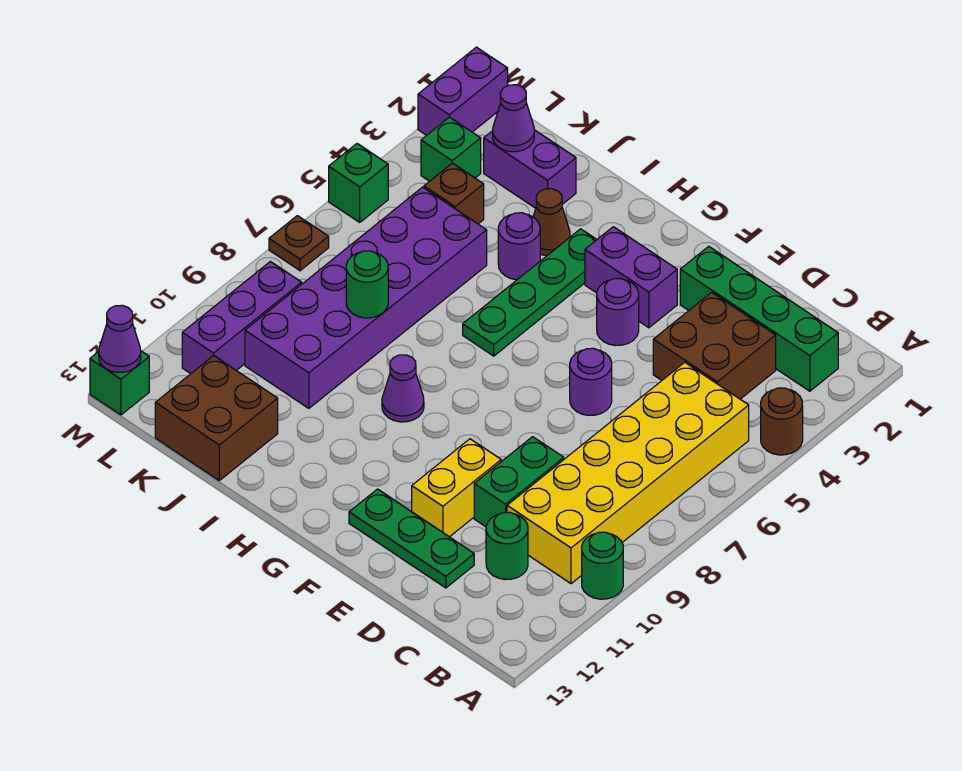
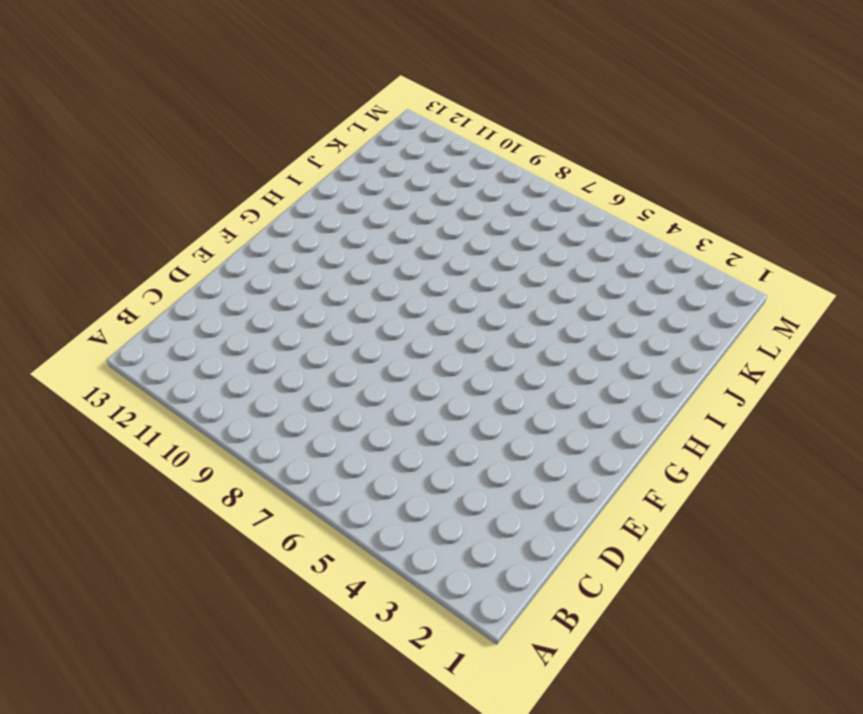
none -> brown round brick A4 level 1
none -> green round brick A10 level 1
none -> green brick B2:E2 level 1

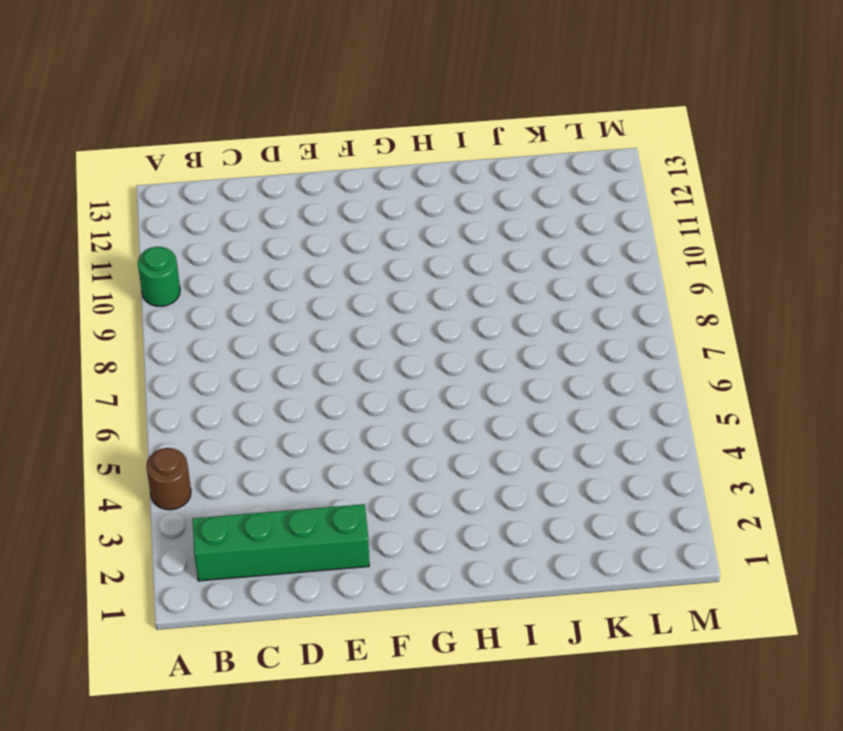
none -> yellow brick B5:C10 level 1
none -> brown brick C3:D4 level 1
none -> green round brick C11 level 1

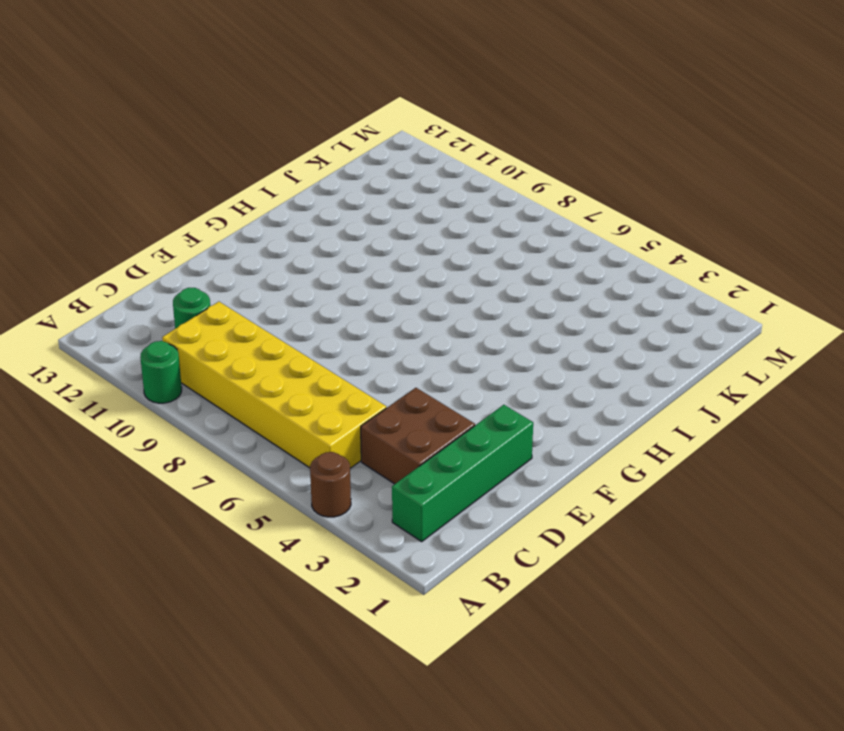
none -> green brick D9:D10 level 1
none -> green plate D12:F12 level 1
none -> purple round brick E6 level 1

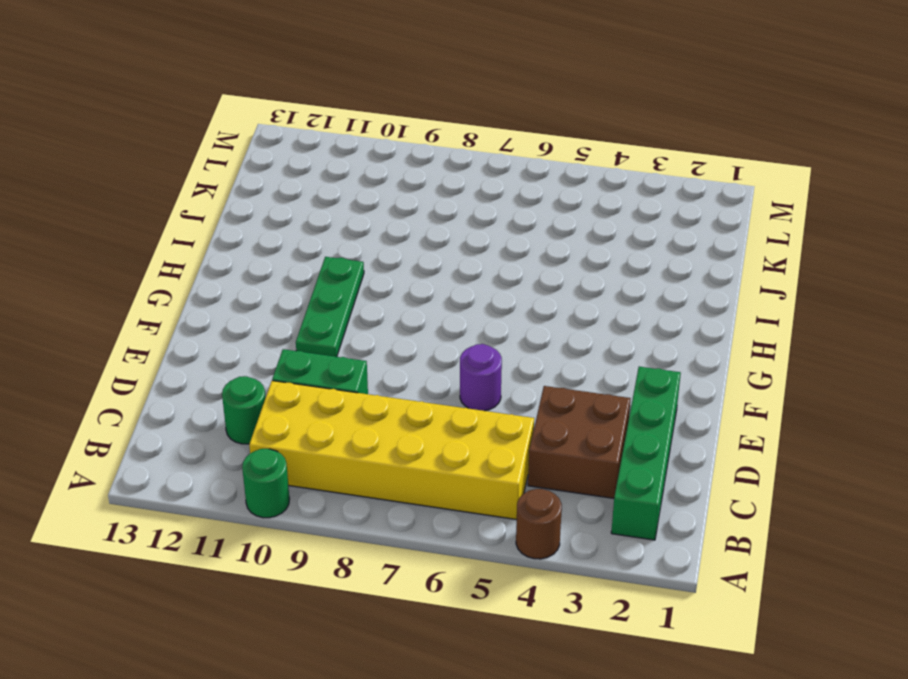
green plate F10:H10 level 1 -> green plate D12:F12 level 1
none -> yellow brick E10:E11 level 1
none -> purple brick F3:G3 level 1
none -> purple round brick F4 level 1

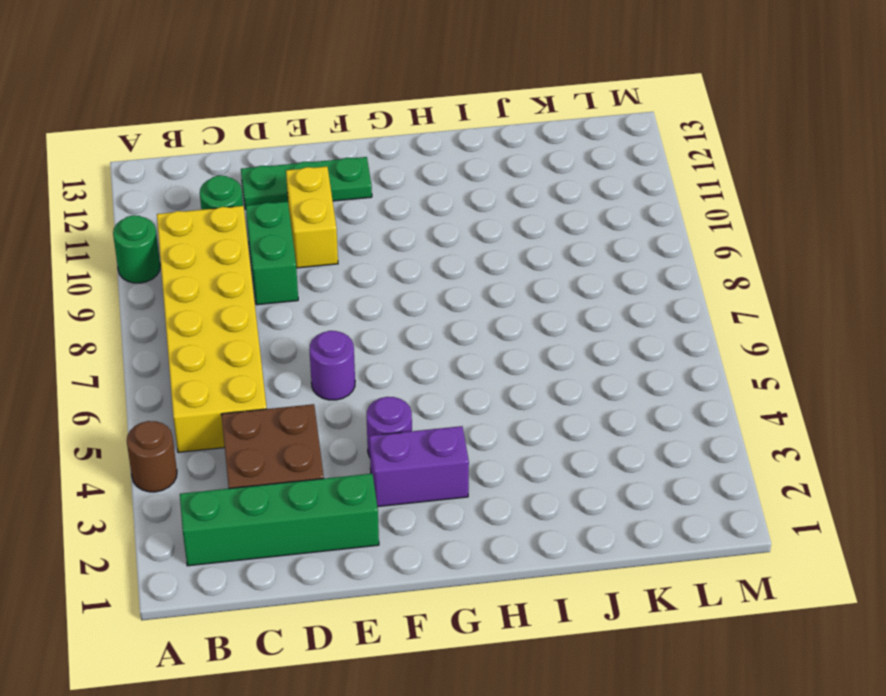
none -> green plate H3:H6 level 1
none -> purple cone H9 level 1
none -> brown cone I3 level 1

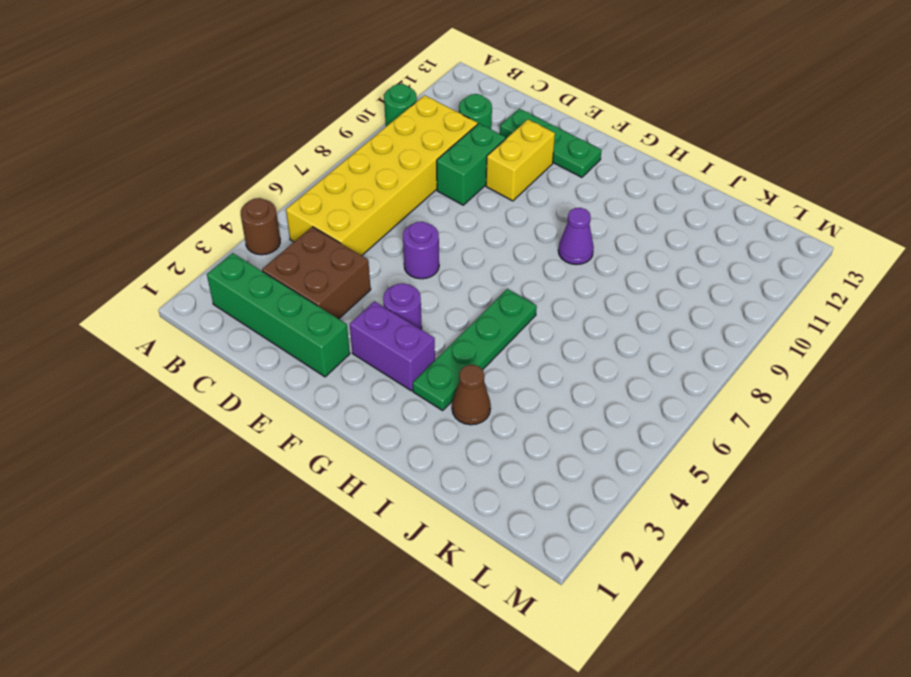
none -> purple round brick I4 level 1
none -> purple brick J2:K2 level 1
none -> purple brick J5:K10 level 1

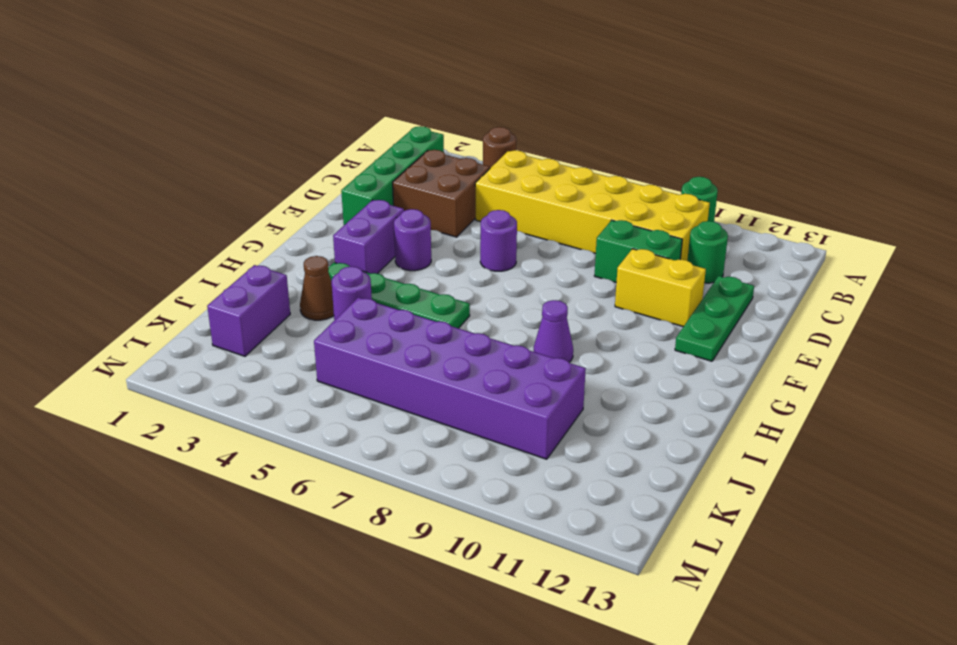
none -> brown brick J12:K13 level 1
none -> brown brick K4 level 1
none -> green brick L3 level 1

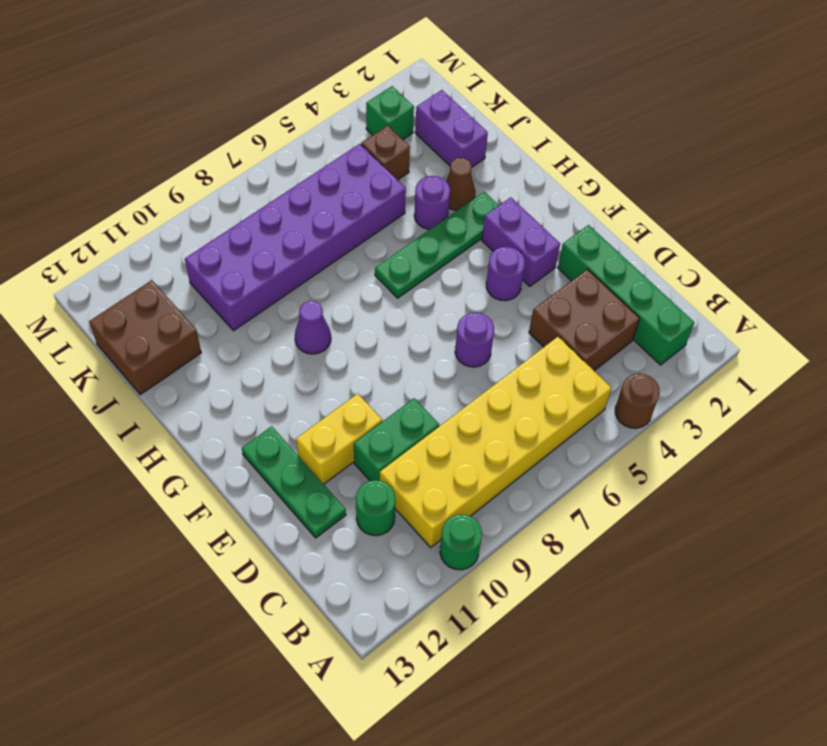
none -> purple brick L9:L11 level 1
none -> purple brick M1:M2 level 1
none -> green brick M5 level 1

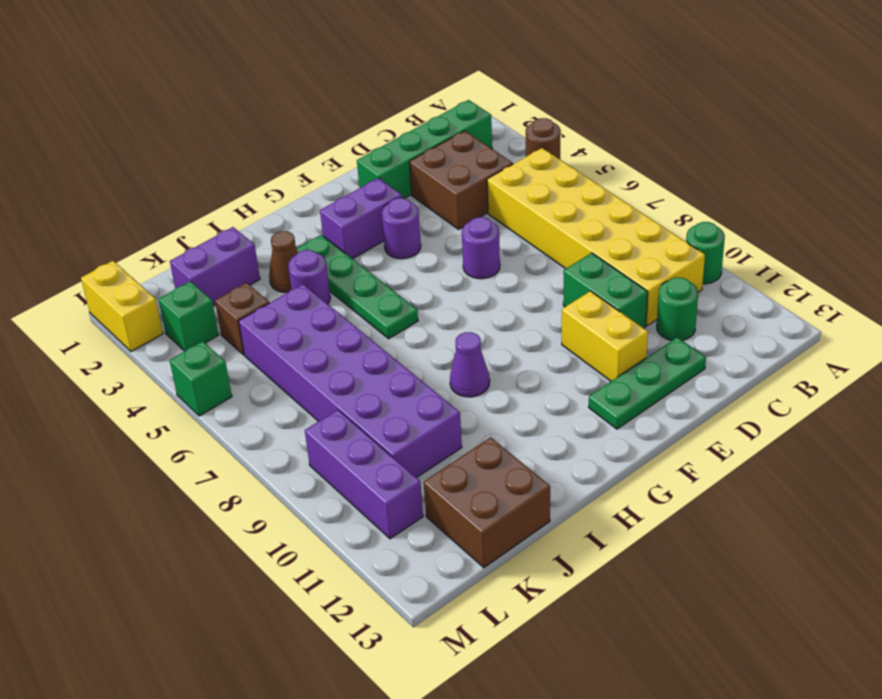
yellow brick M1:M2 level 1 -> purple brick M1:M2 level 1
none -> brown plate M7 level 1
none -> green brick M13 level 1
none -> green round brick J8 level 2

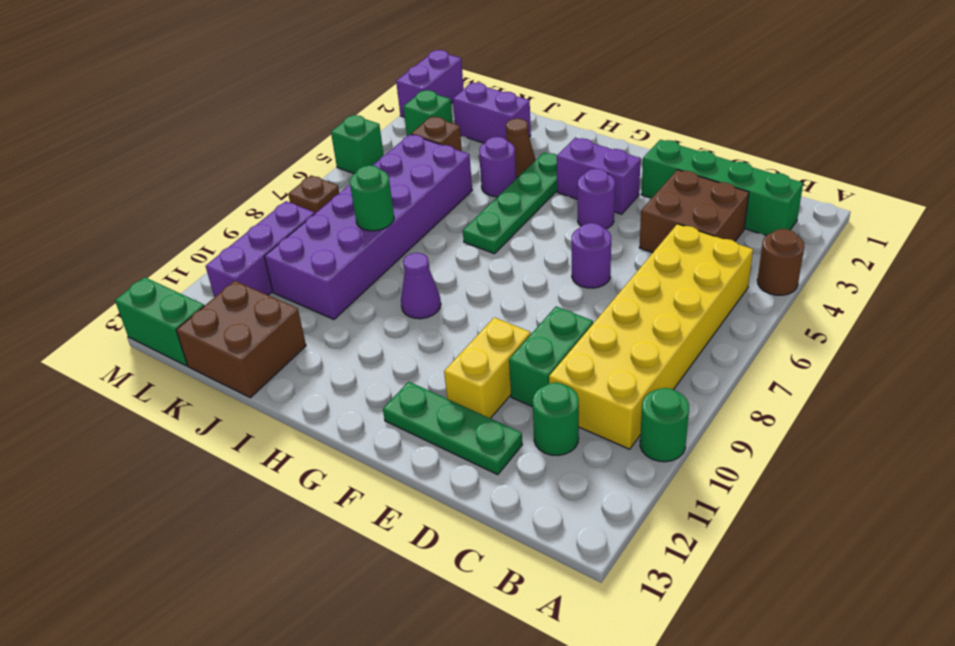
green brick L13:M13 level 1 -> green brick M13 level 1
none -> purple cone K2 level 2
none -> purple cone M13 level 2

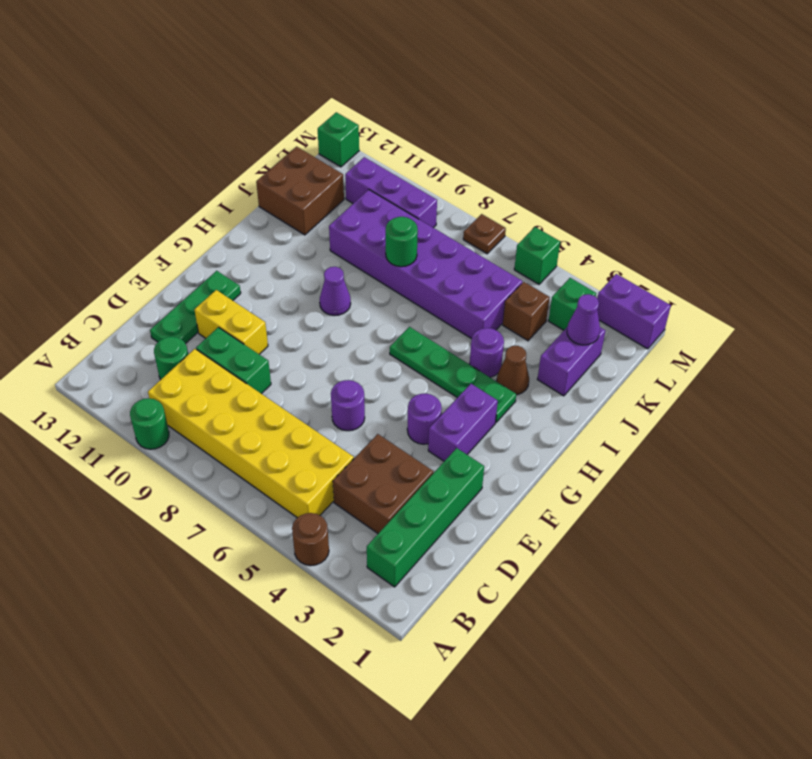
none -> purple cone M13 level 2

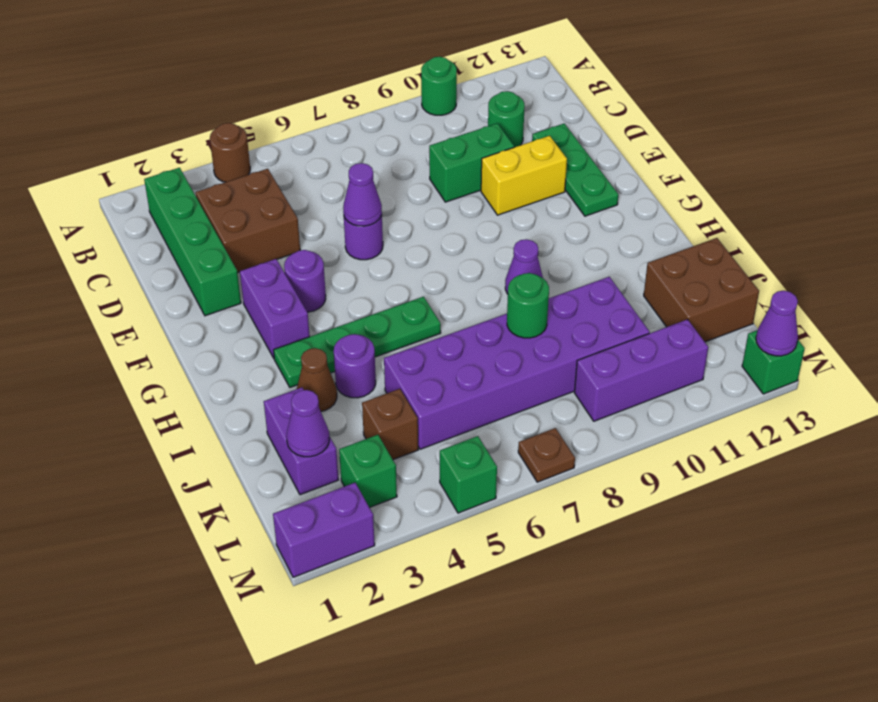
purple cone E6 level 2 -> none
none -> yellow brick B5:C10 level 1

